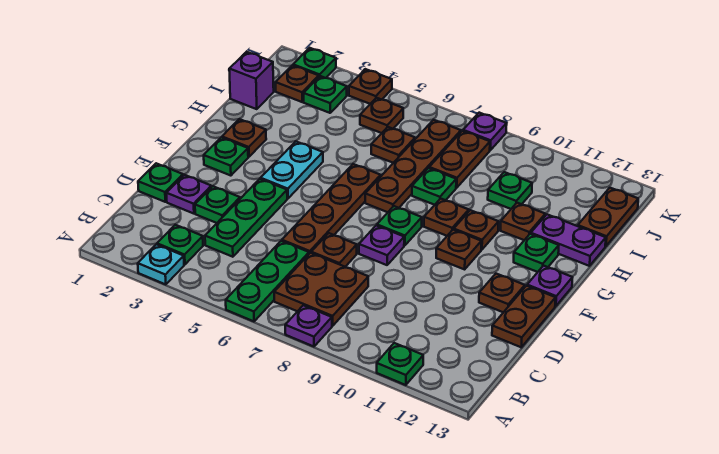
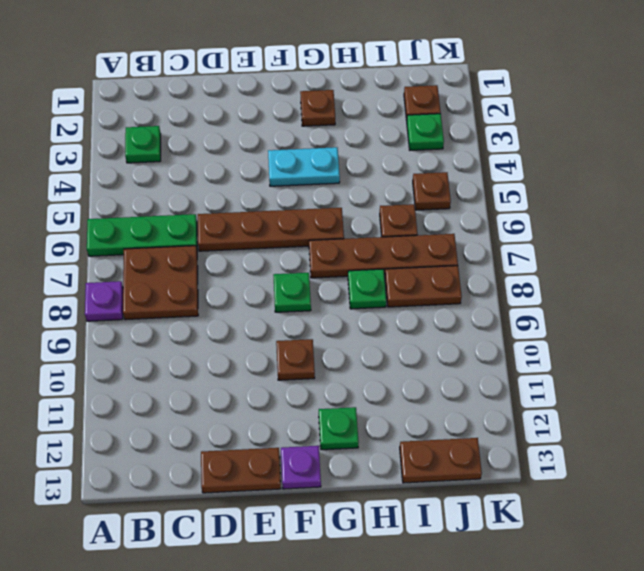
none -> cyan plate A3 level 1
none -> green plate A11 level 1
none -> green plate C4:E4 level 1
none -> green plate D1 level 1

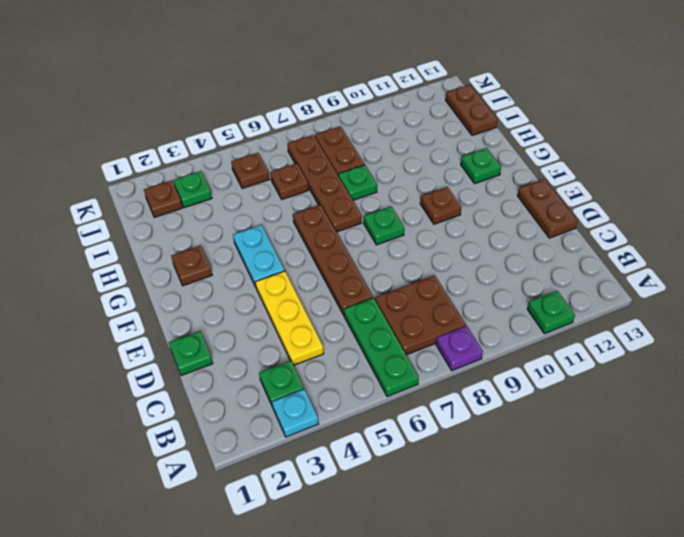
yellow plate C4:E4 level 1 -> green plate C4:E4 level 1
none -> purple plate D2 level 1
none -> green plate D3 level 1
none -> brown plate D7 level 1
none -> purple plate E8 level 1

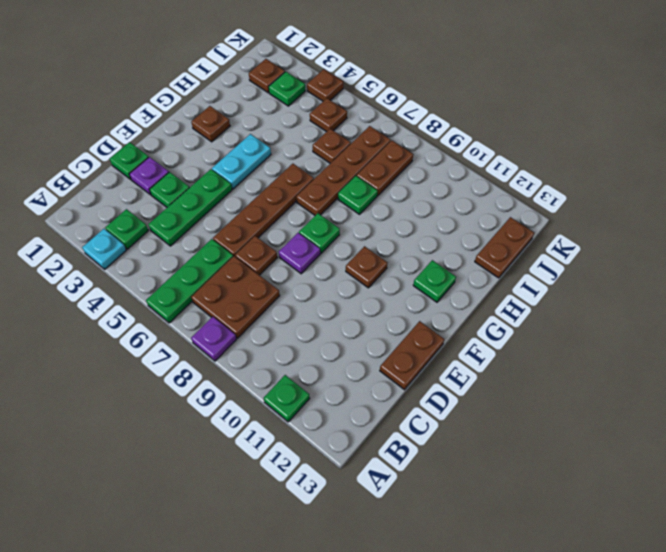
none -> brown plate E12 level 1
none -> green plate F2 level 1
none -> purple plate F13 level 1
none -> brown plate G9 level 1

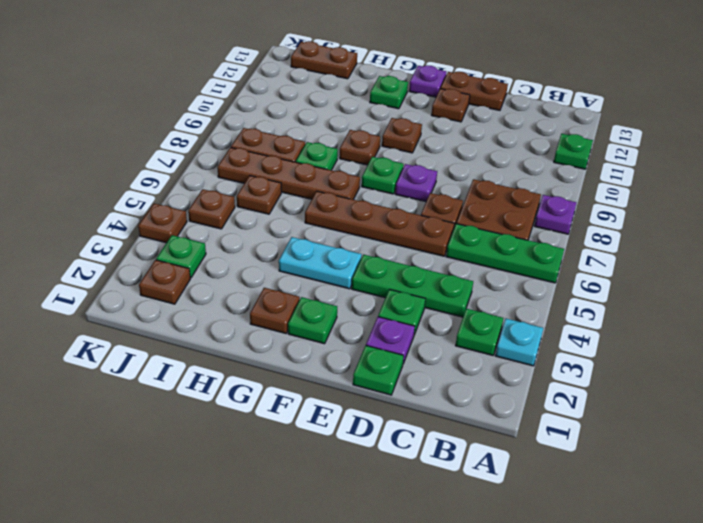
none -> brown plate G10 level 1
none -> brown plate H11 level 1
none -> purple plate H12:H13 level 1
none -> purple brick I1 level 1

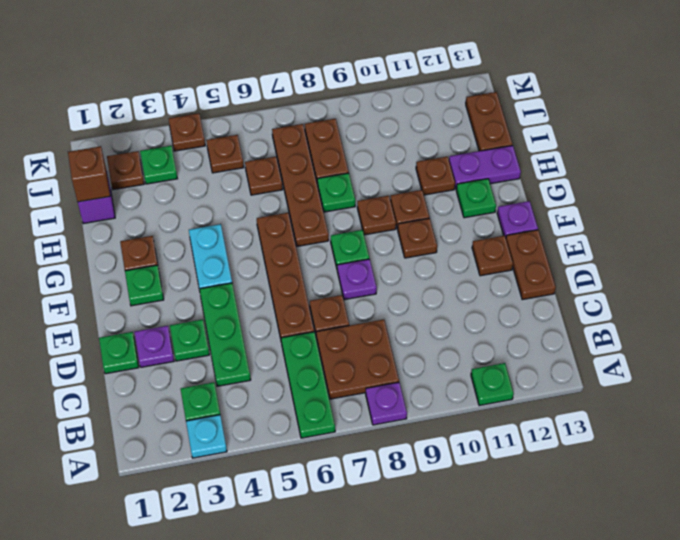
brown brick I1 level 2 -> none
none -> green plate I10 level 1
none -> green plate K2 level 1
none -> purple plate K8 level 1

